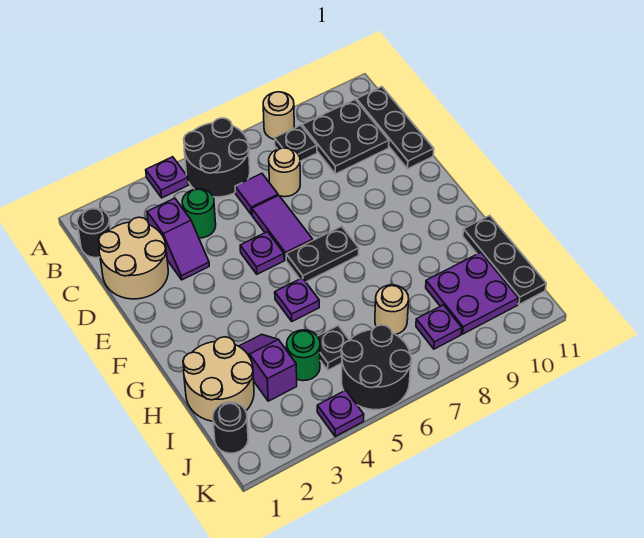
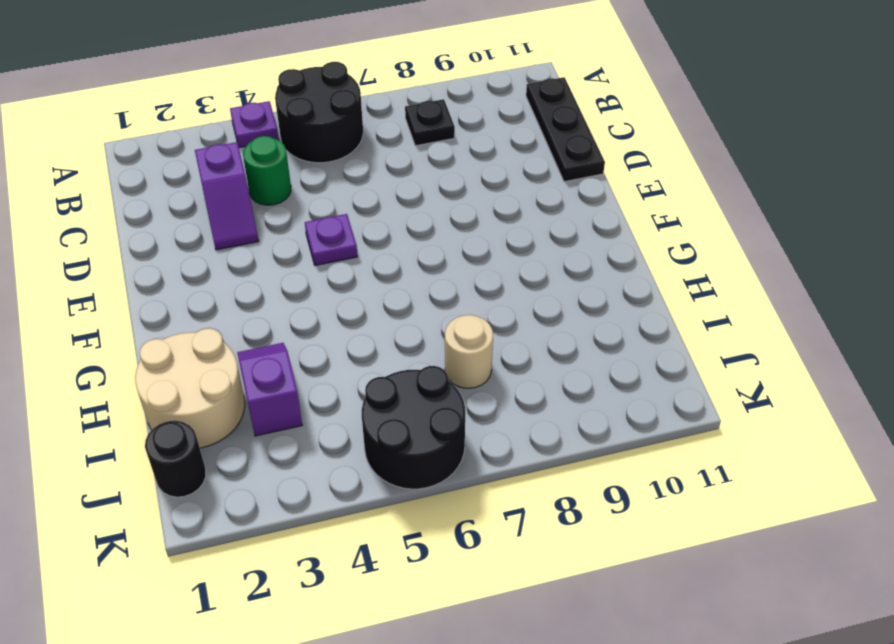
none -> tan round brick A8 level 1
none -> black round brick B1 level 1
none -> black plate B9:C10 level 1

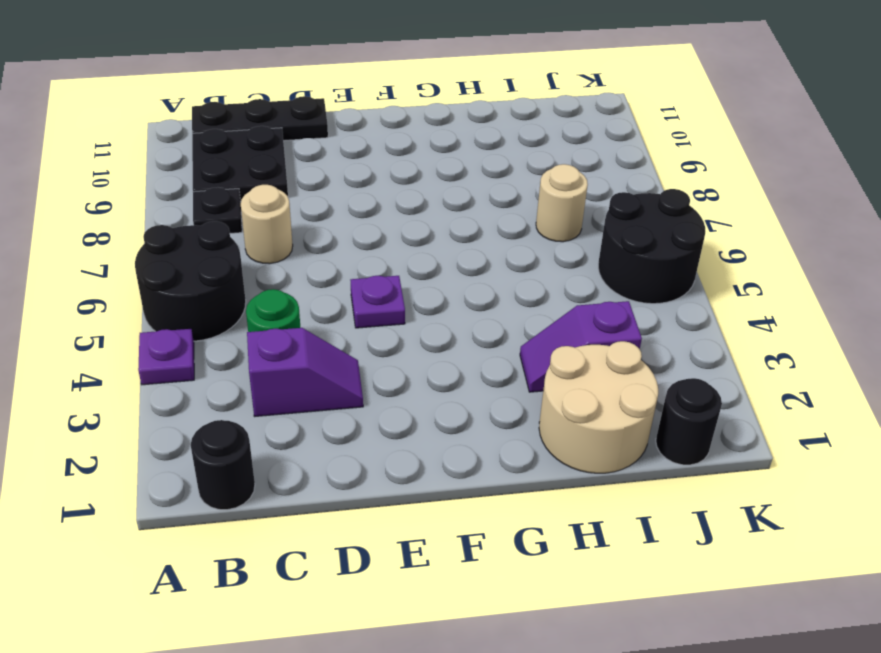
none -> tan round brick A8 level 1
none -> tan round brick C1:D2 level 1
none -> purple tile C6 level 1

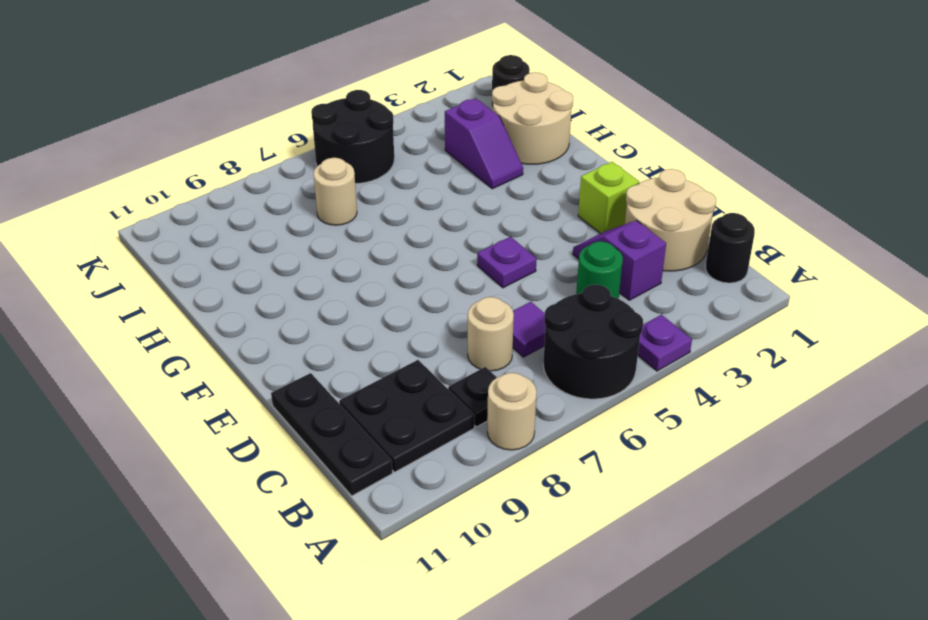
lime brick E2 level 1 -> none
none -> purple tile D6:E6 level 1
none -> black plate F6:F7 level 1
none -> purple plate G5 level 1

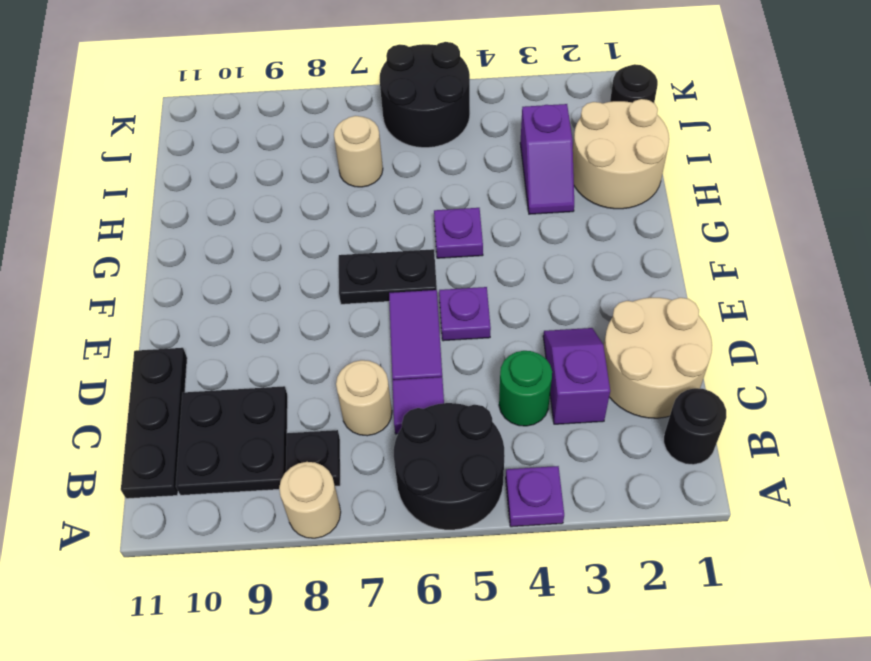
none -> black plate H11:J11 level 1
none -> green round brick I4 level 1
none -> black plate I5 level 1

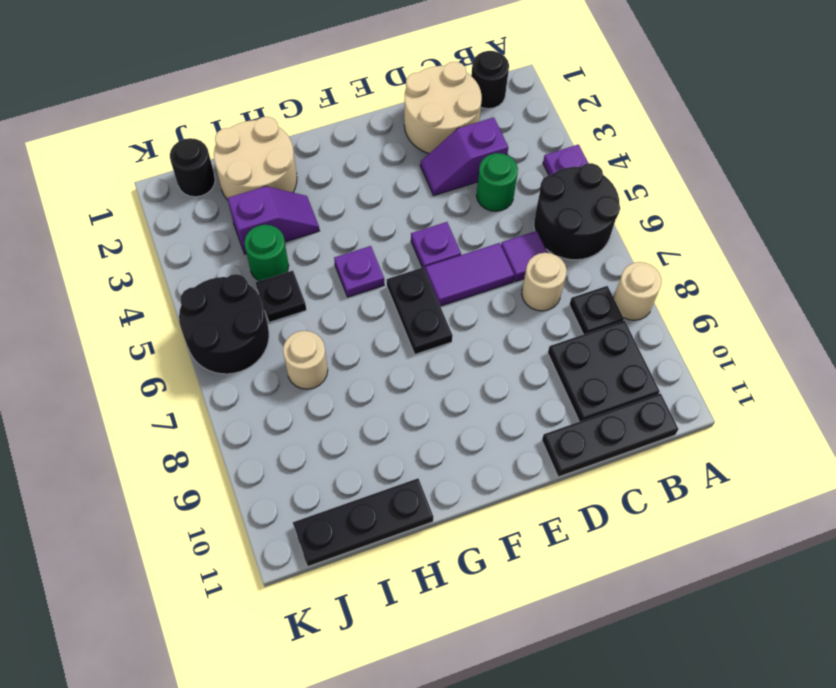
none -> purple plate I9:J10 level 1
none -> purple plate J8 level 1
none -> purple plate K4 level 1

